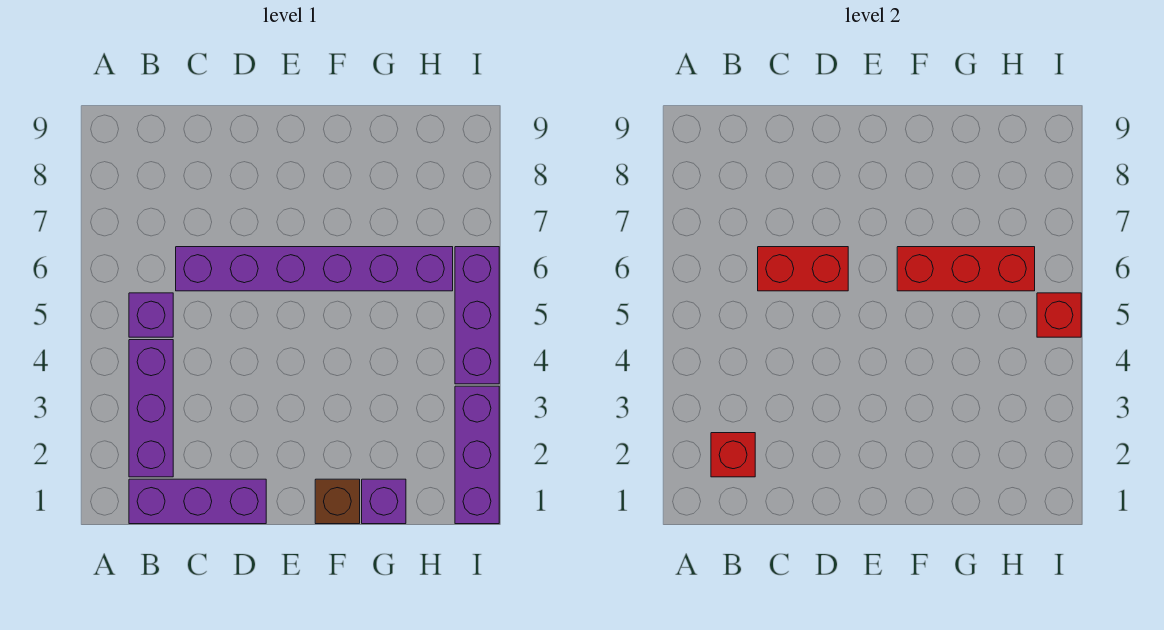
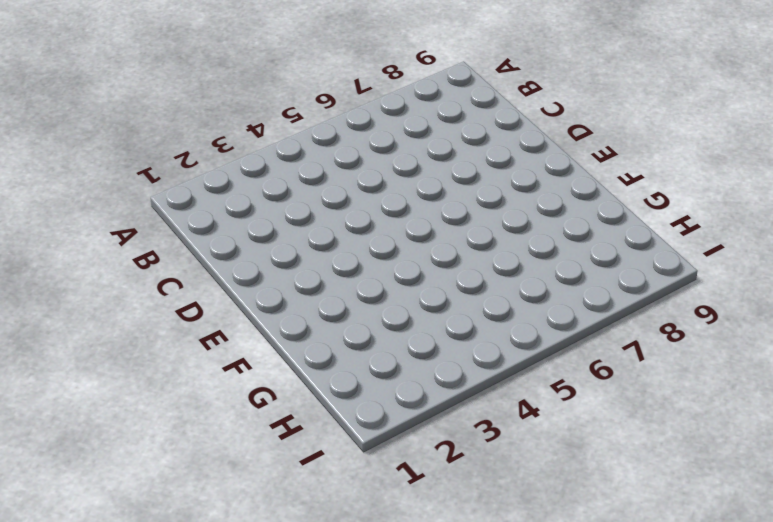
none -> purple brick B1:D1 level 1
none -> purple brick B2:B4 level 1
none -> purple brick B5 level 1

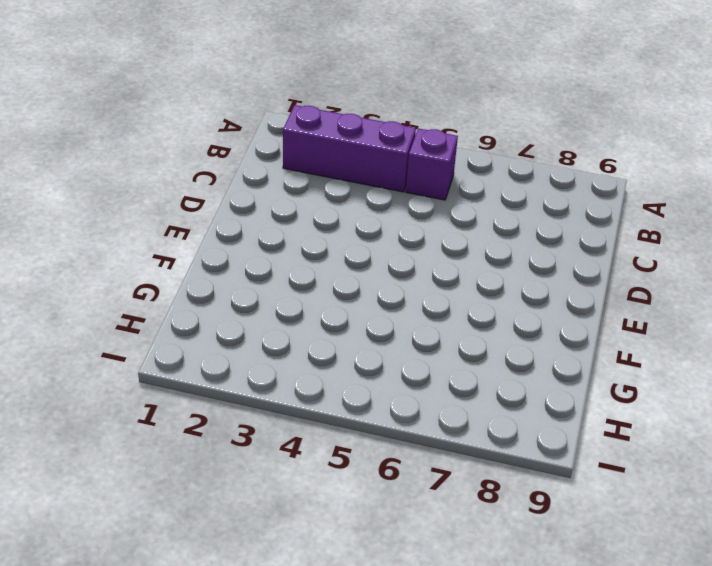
none -> purple brick B1:D1 level 1
none -> purple brick C6:H6 level 1
none -> brown brick F1 level 1

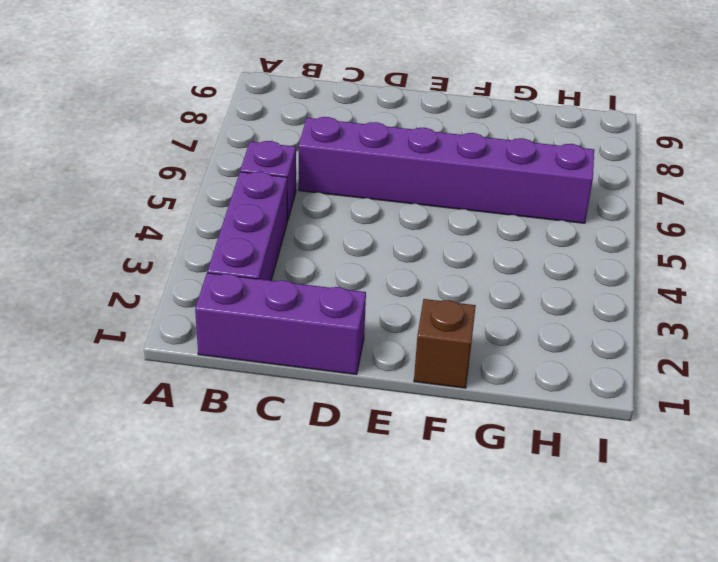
none -> purple brick G1 level 1
none -> purple brick I1:I3 level 1
none -> purple brick I4:I6 level 1

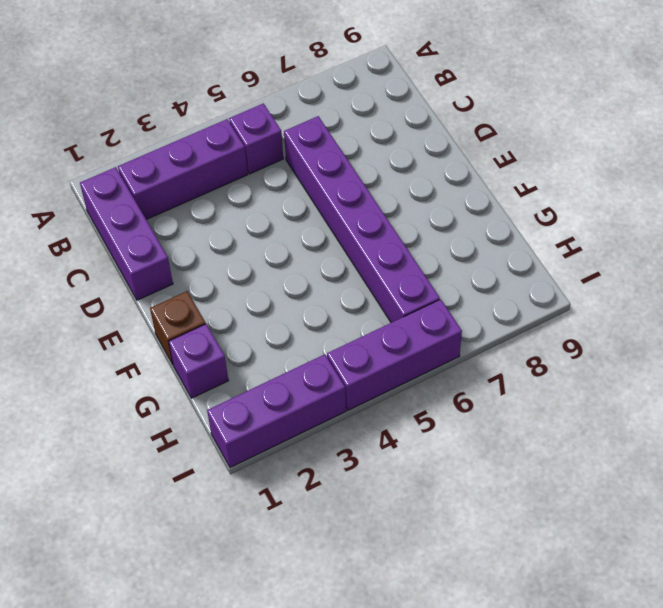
none -> red brick B2 level 2
none -> red brick C6:D6 level 2
none -> red brick F6:H6 level 2

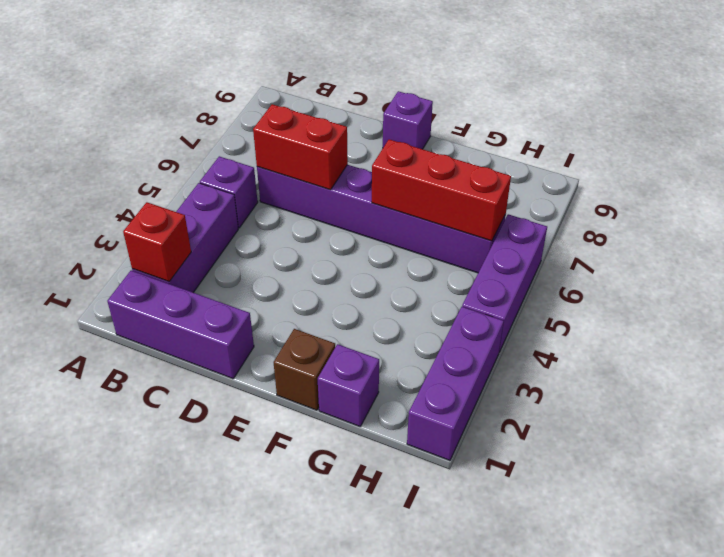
purple brick E9 level 1 -> none
none -> red brick I5 level 2

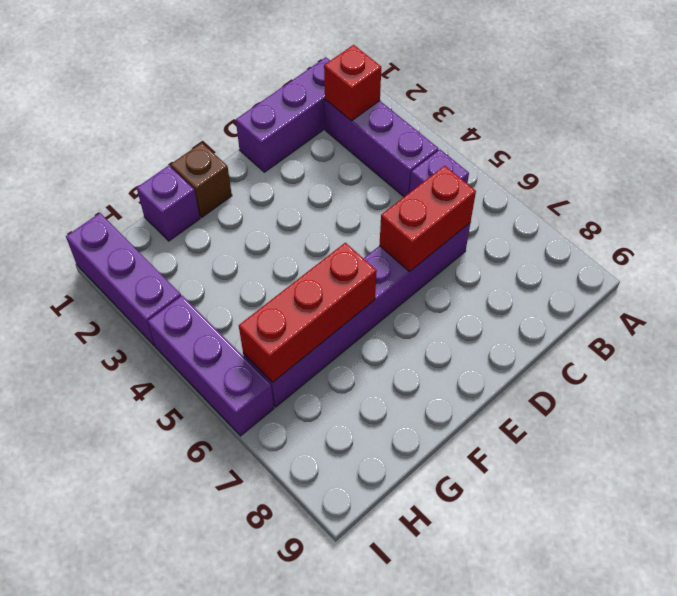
none -> red brick I5 level 2

